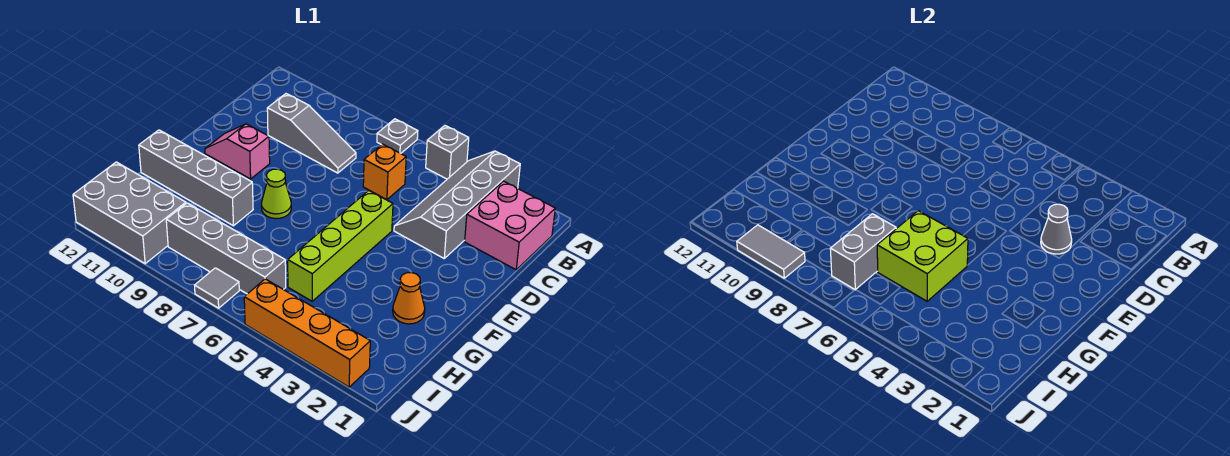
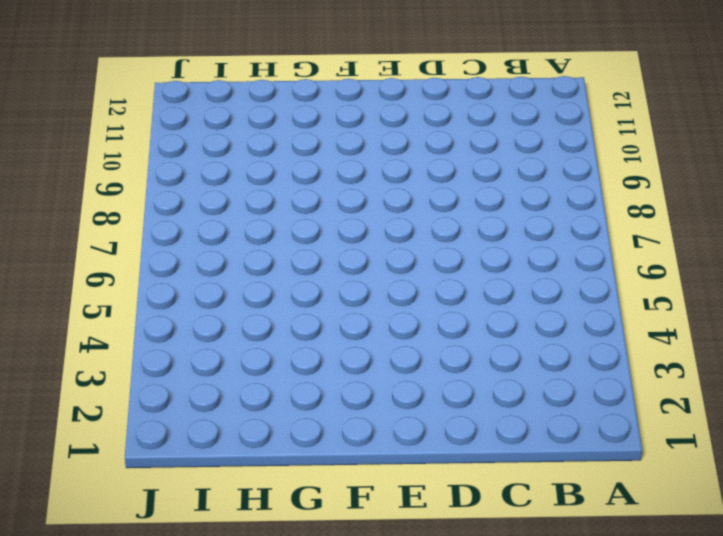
none -> grey slope A3:D4 level 1 top 3
none -> grey brick A5 level 1
none -> grey plate A7 level 1

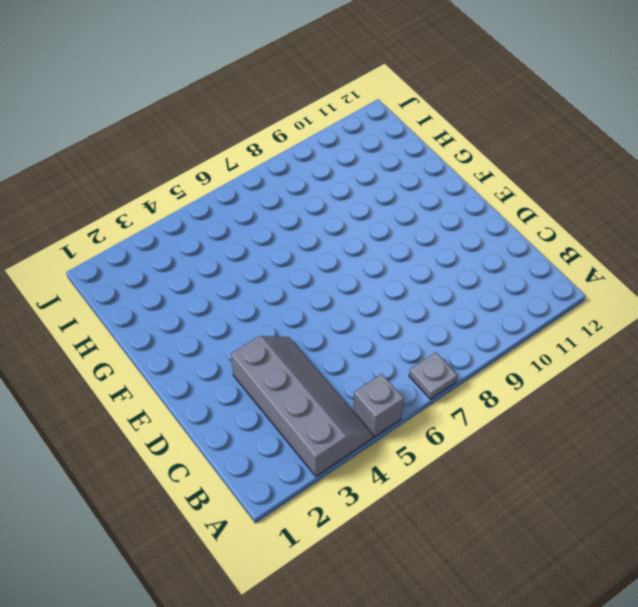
none -> pink brick B1:C2 level 1
none -> orange brick C6 level 1
none -> grey slope C8:C10 level 1 top 10

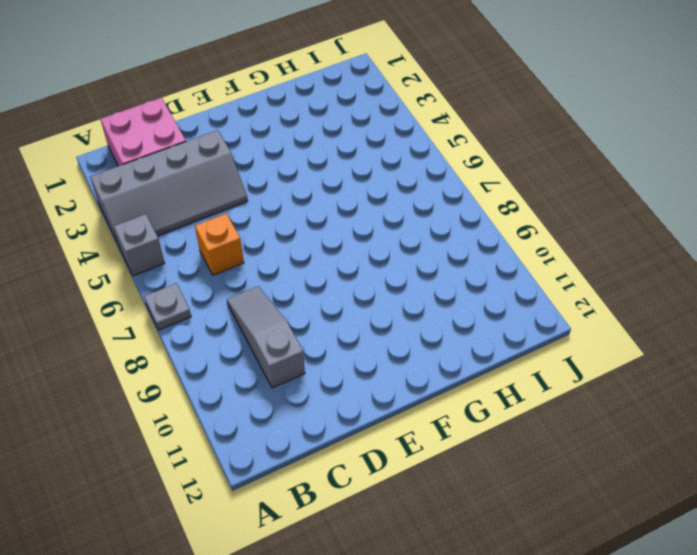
none -> lime brick E5:H5 level 1
none -> pink slope E10:E11 level 1 top 10
none -> lime cone F8 level 1

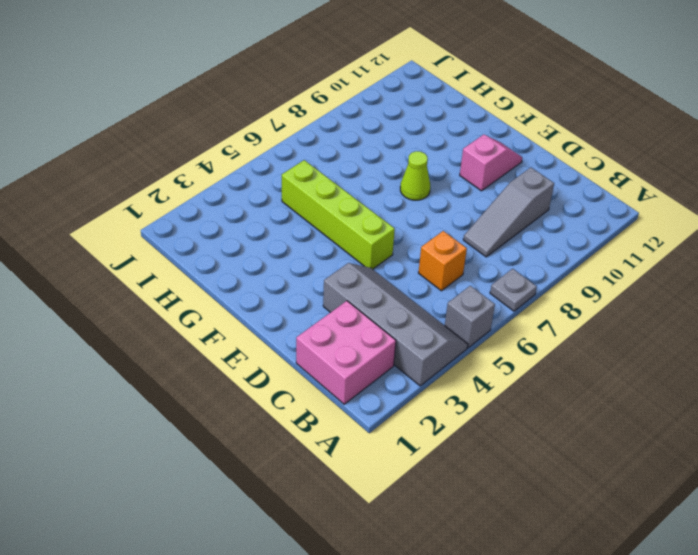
none -> orange cone G2 level 1
none -> grey brick G9:G12 level 1
none -> grey brick I6:I9 level 1

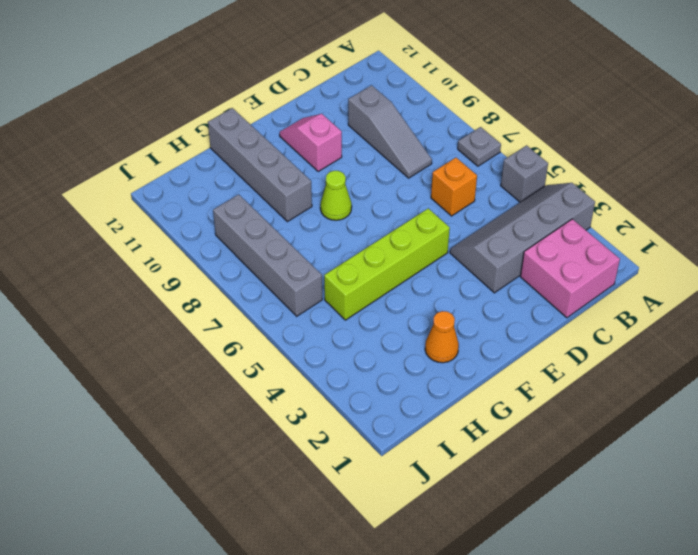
none -> grey brick I10:J12 level 1
none -> orange brick J2:J5 level 1
none -> grey tile J7 level 1

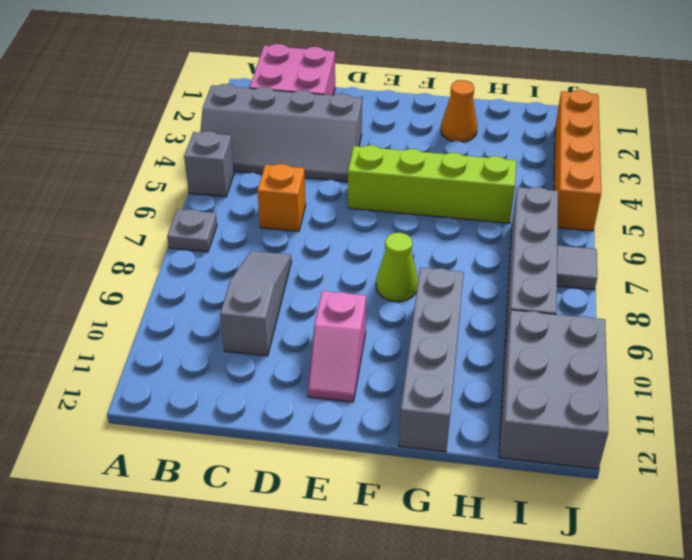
none -> grey cone D3 level 2
none -> lime brick G5:H6 level 2
none -> grey brick H7:I7 level 2

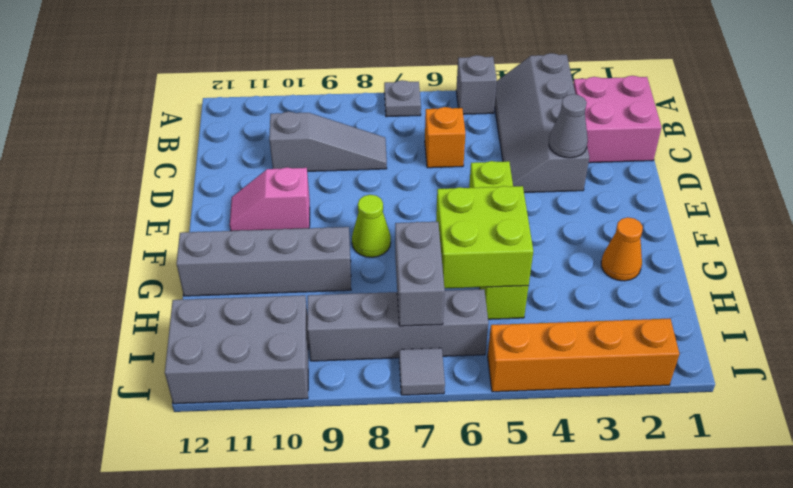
none -> grey tile J9:J10 level 2

